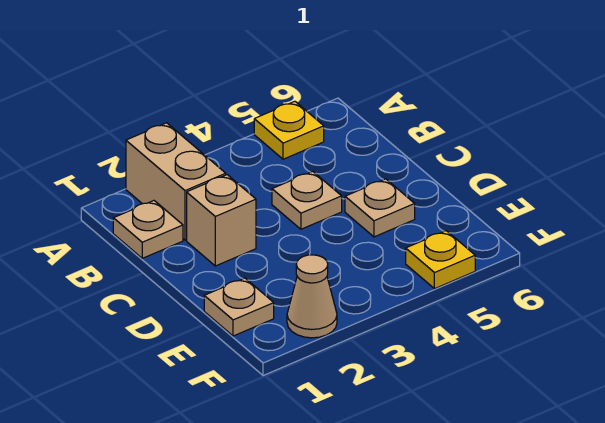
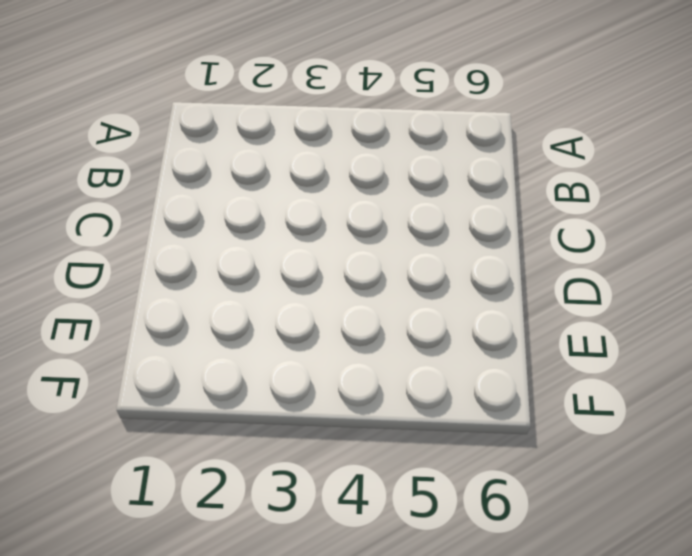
none -> tan brick A2:B2 level 1
none -> yellow plate A5 level 1

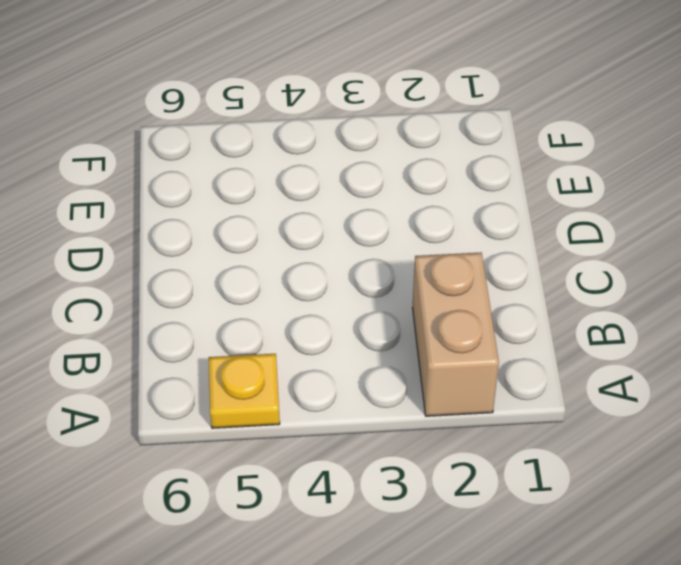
none -> tan plate B1 level 1
none -> tan brick C2 level 1

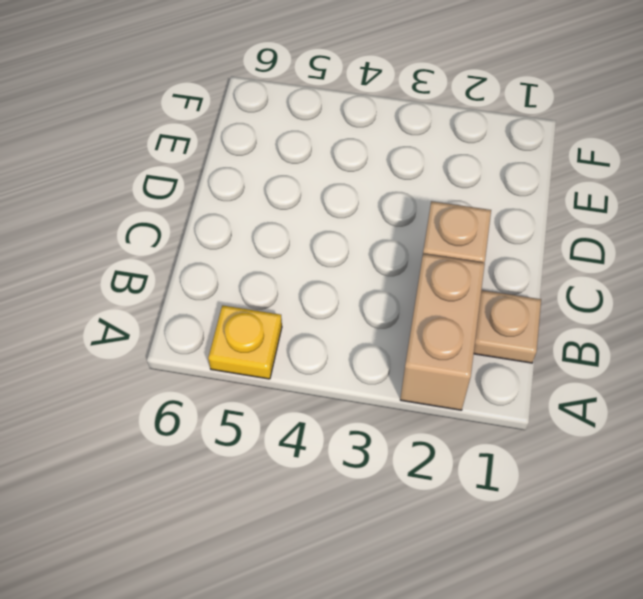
none -> tan plate C4 level 1
none -> tan plate D5 level 1

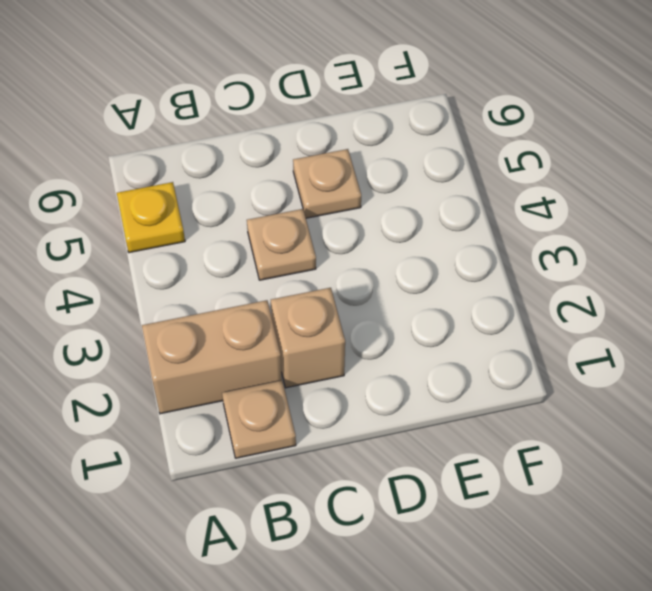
none -> tan plate E1 level 1
none -> tan cone F2 level 1

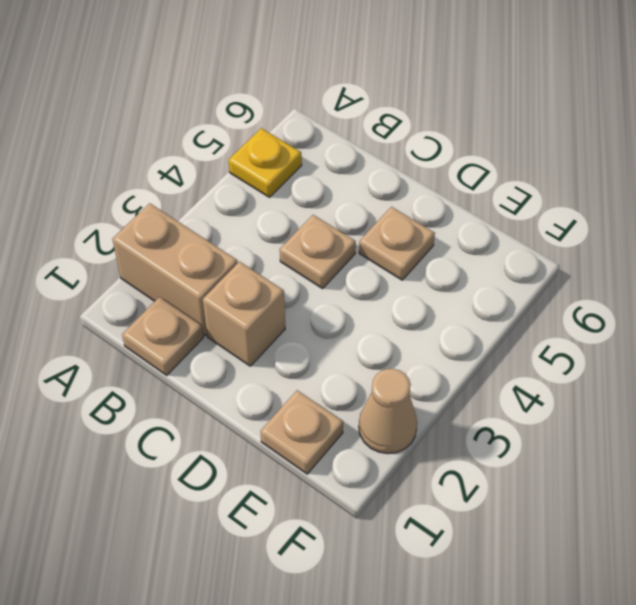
none -> yellow plate F5 level 1

